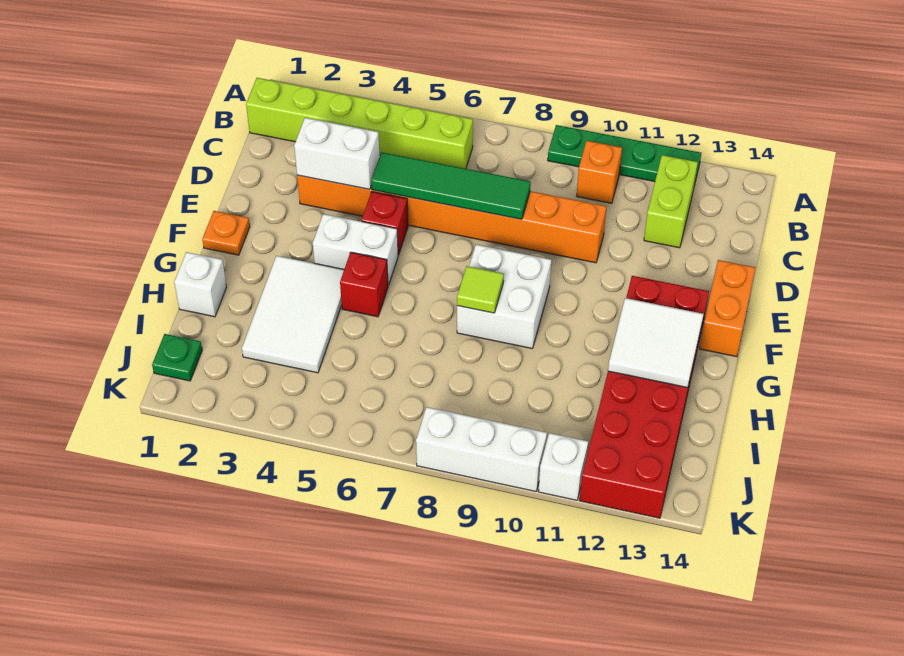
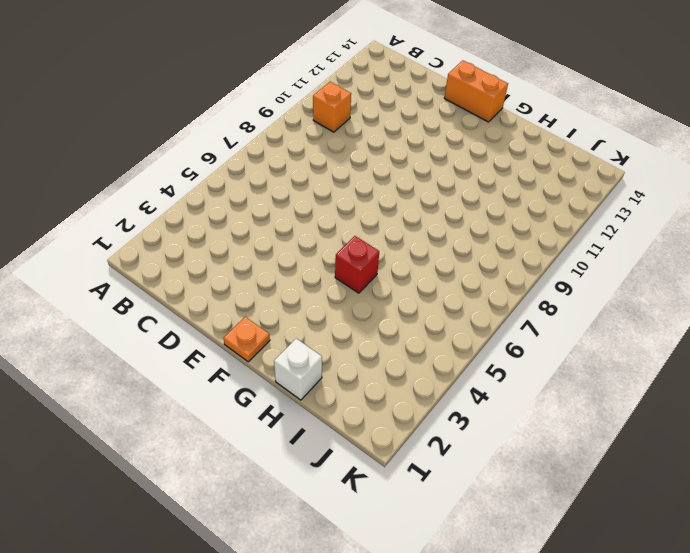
none -> green plate A9:A12 level 1
none -> lime brick B1:B6 level 1
none -> lime brick B12:C12 level 1

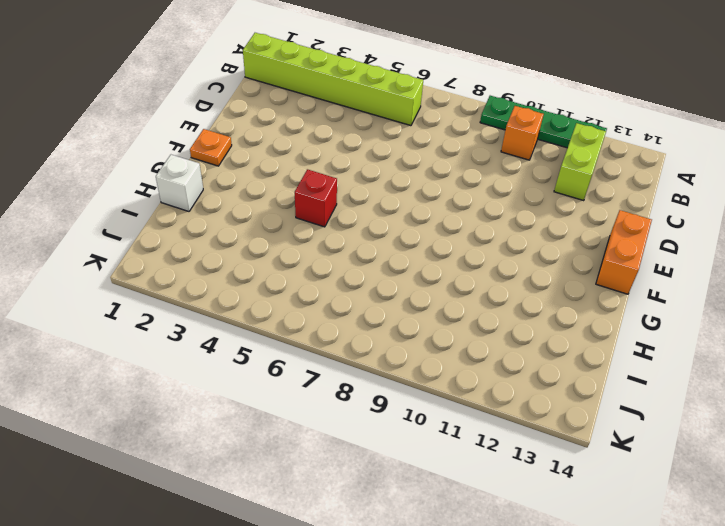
none -> orange brick D3:D10 level 1
none -> red brick E5 level 1
none -> white brick F4:F5 level 1

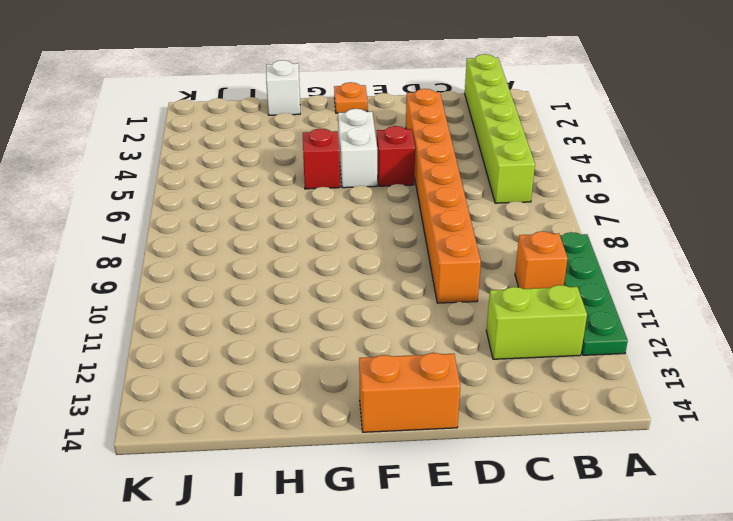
none -> white brick F8:G9 level 1
none -> red brick F12:K13 level 1
none -> white tile G3:I4 level 1

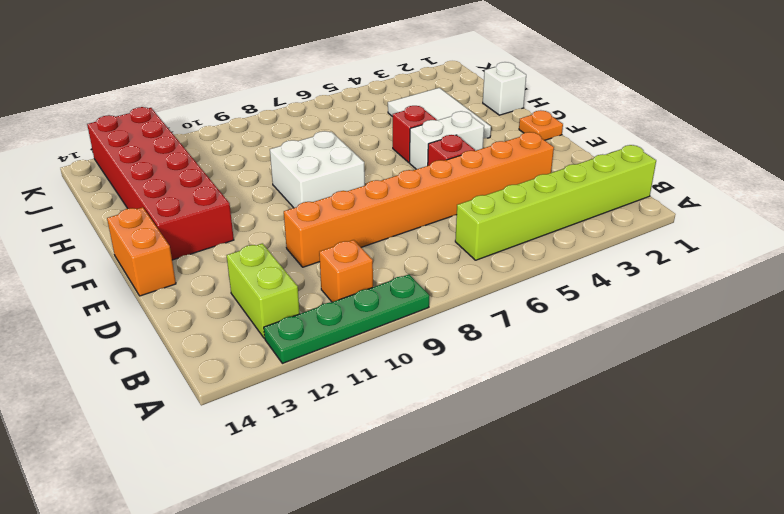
none -> green plate J1 level 1
none -> white brick K8:K10 level 1
none -> white brick K11 level 1

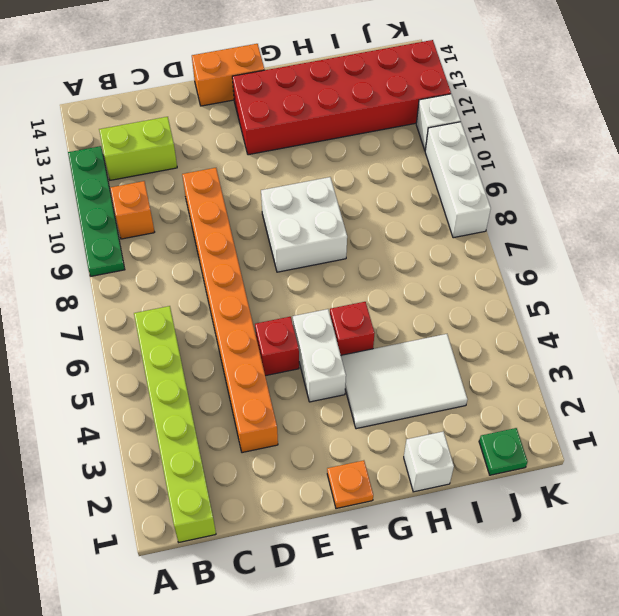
none -> white brick D3:D4 level 2
none -> green tile D5:D8 level 2
none -> lime tile G8 level 2

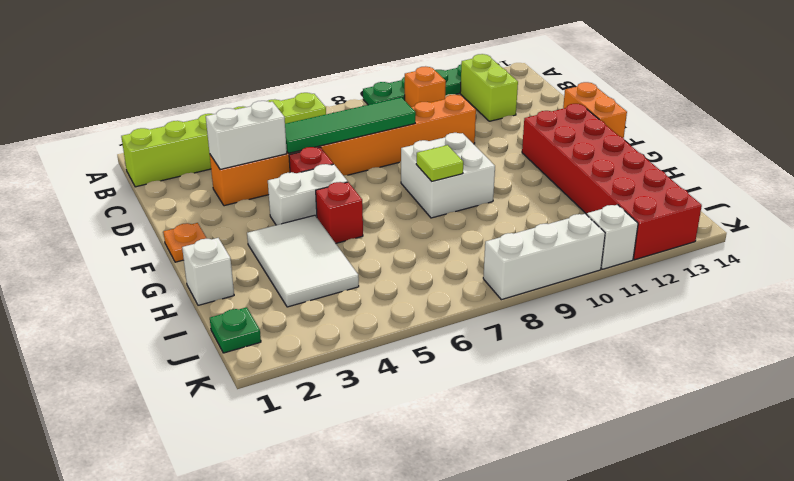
none -> white tile G12:H13 level 2

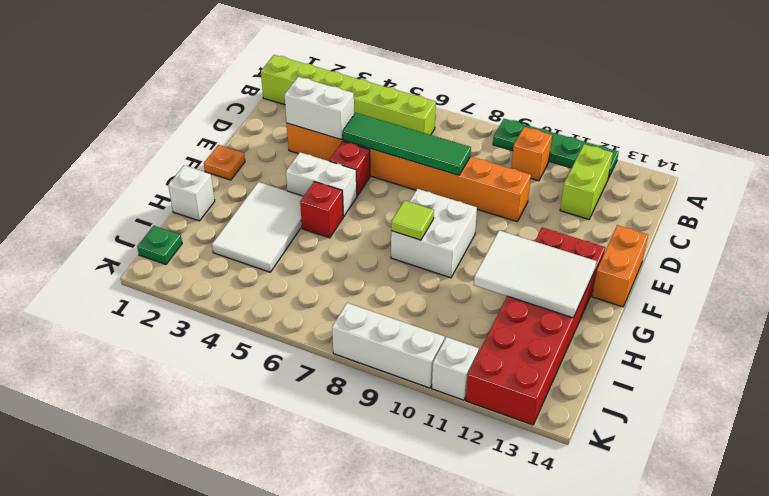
white tile G11:H13 level 2 -> white tile G12:H13 level 2

